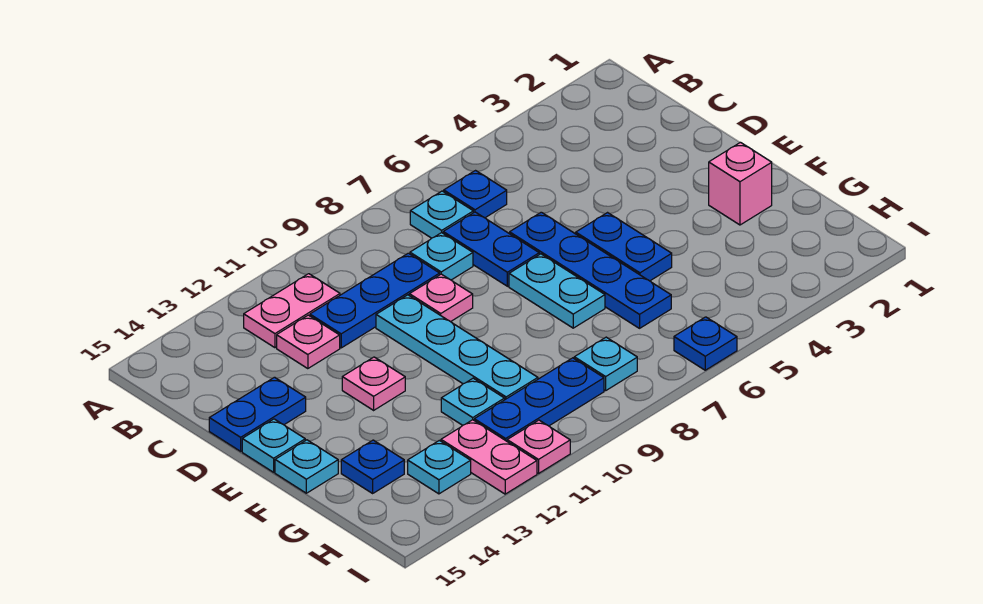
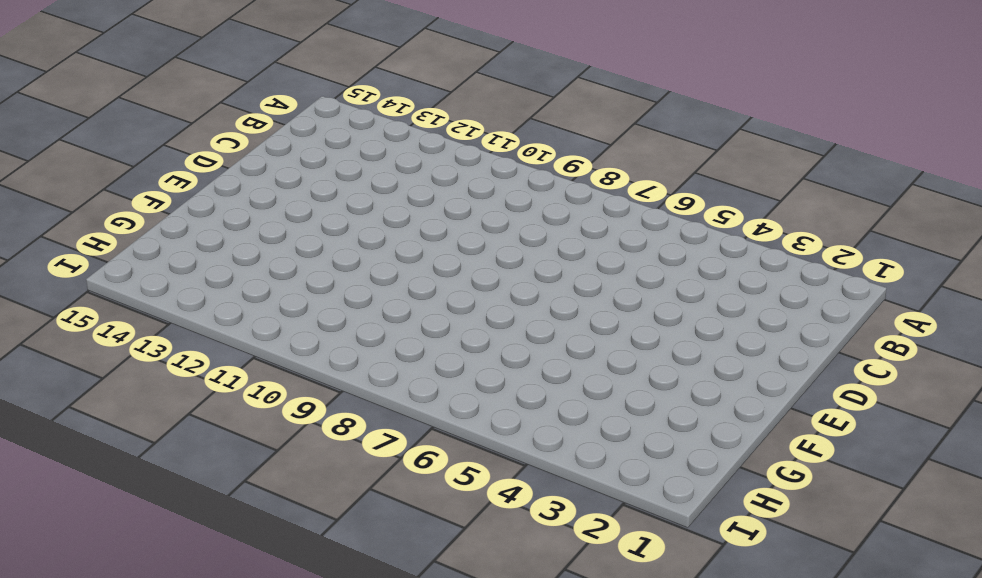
none -> blue plate B6 level 1
none -> cyan plate B7 level 1
none -> pink plate B11:B12 level 1

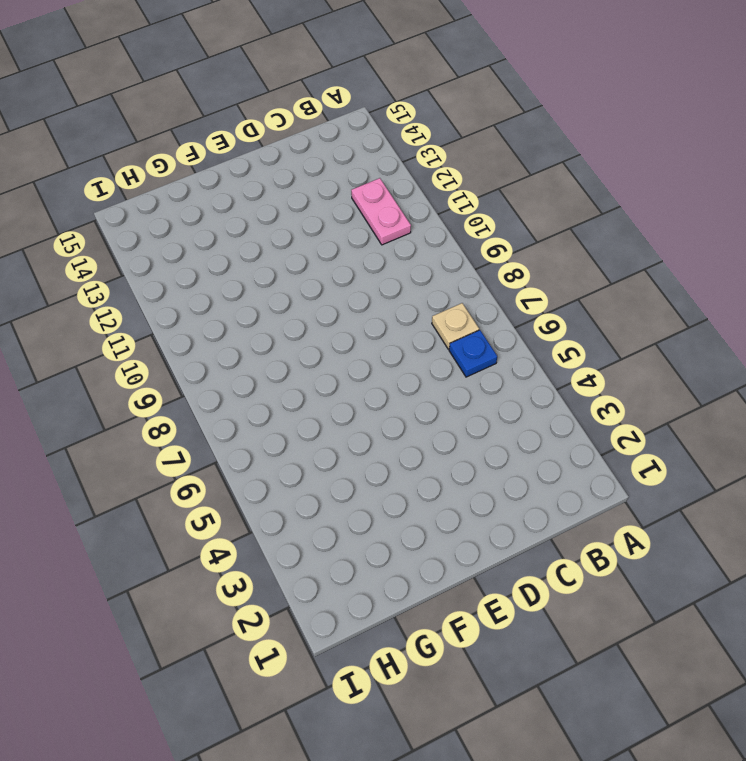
tan plate B7 level 1 -> cyan plate B7 level 1
none -> blue plate C7:D7 level 1
none -> cyan plate C8 level 1
none -> blue plate C9:C11 level 1

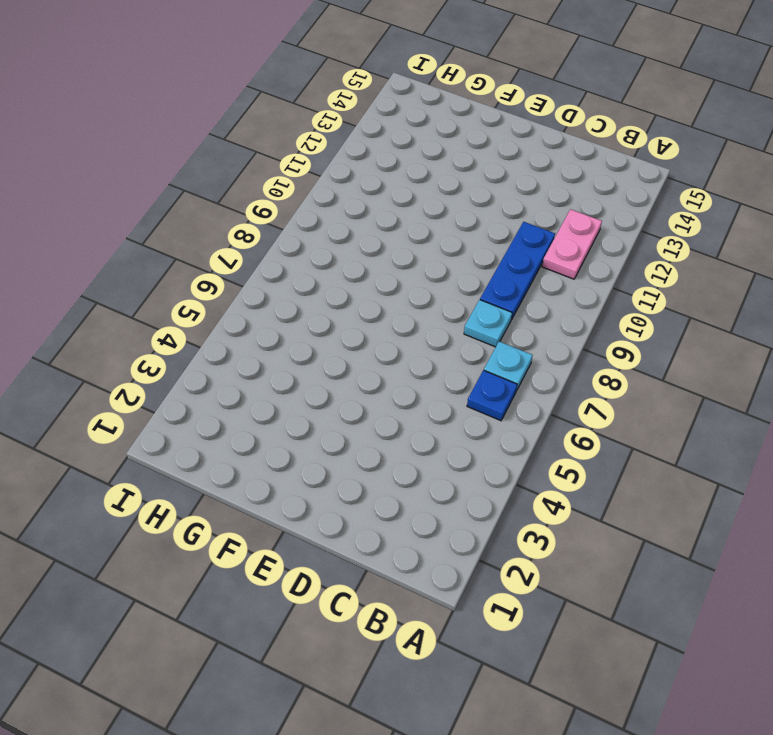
none -> blue plate C7:D7 level 1
none -> pink plate C12 level 1
none -> blue plate D6:G6 level 1

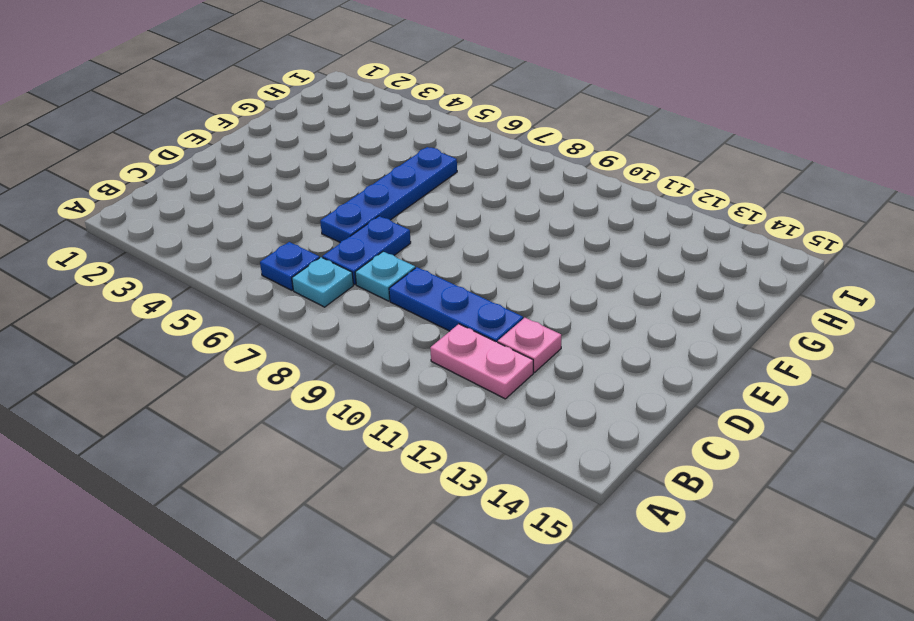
none -> pink plate D9 level 1
none -> cyan plate D10:G10 level 1
none -> blue plate D14:D15 level 1

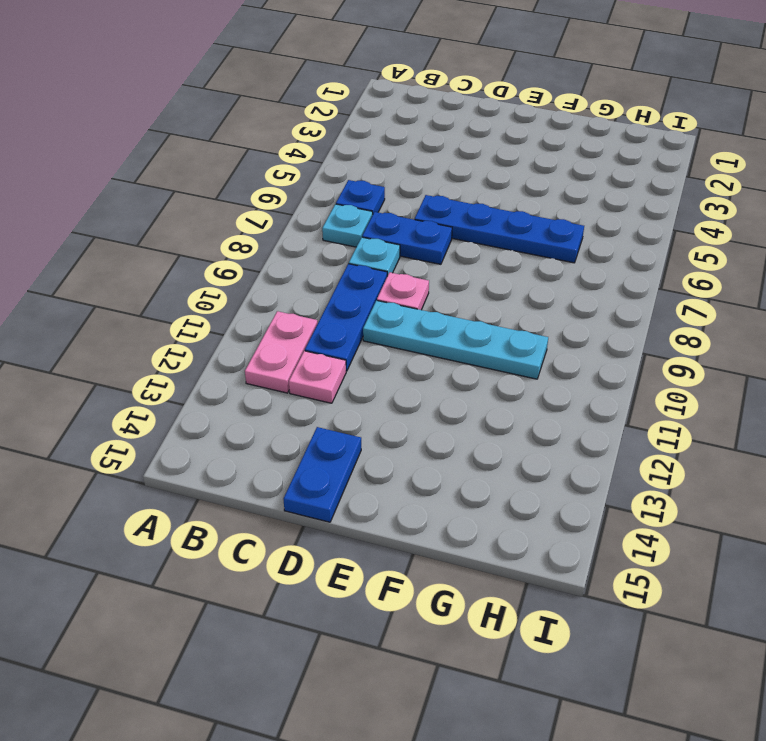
none -> blue plate E5:F5 level 1
none -> cyan plate E7:F7 level 1
none -> pink plate E12 level 1

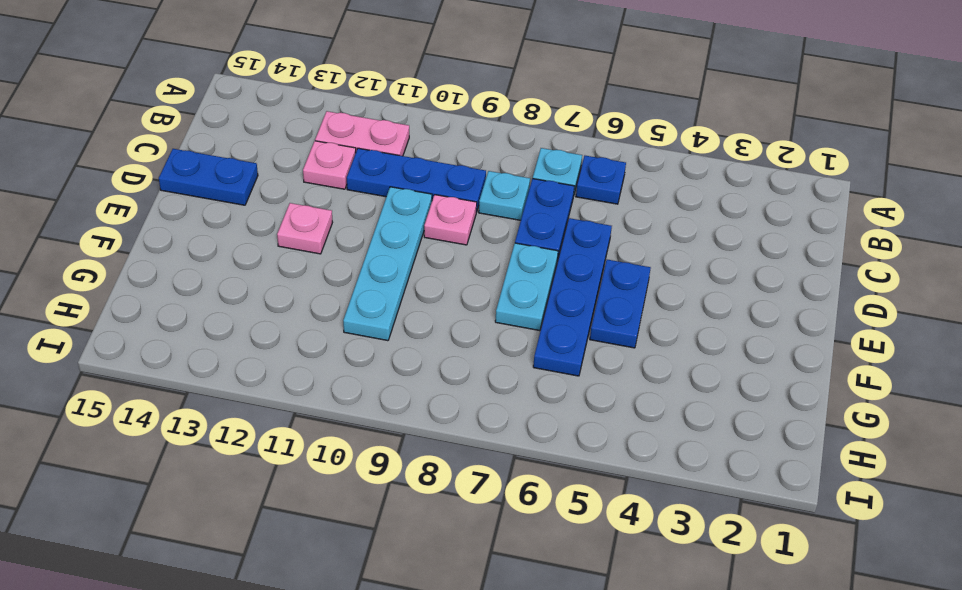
none -> cyan plate E15 level 1
none -> pink brick F2 level 1
none -> cyan plate F15 level 1

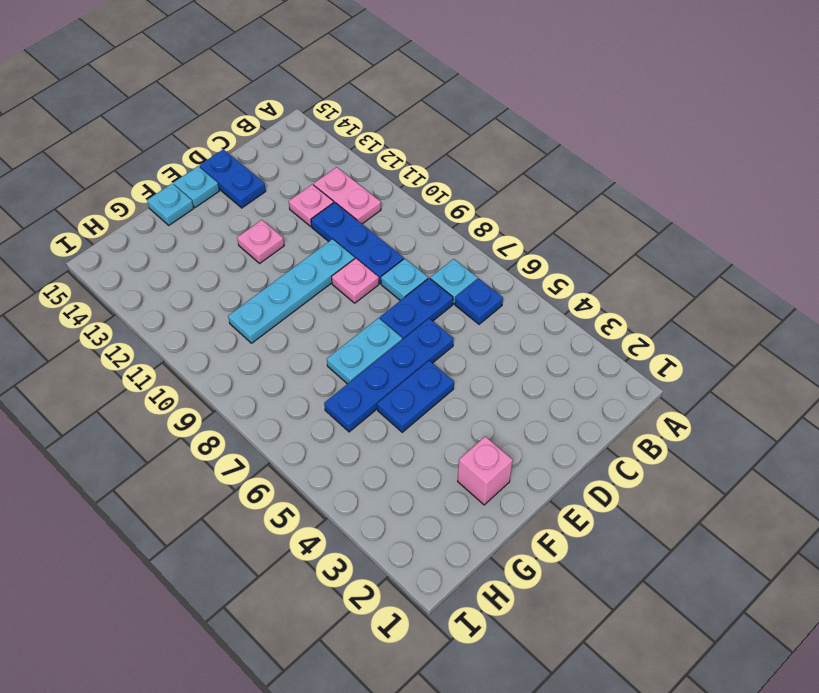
none -> cyan plate G11 level 1
none -> blue plate G14 level 1
none -> cyan plate H8 level 1

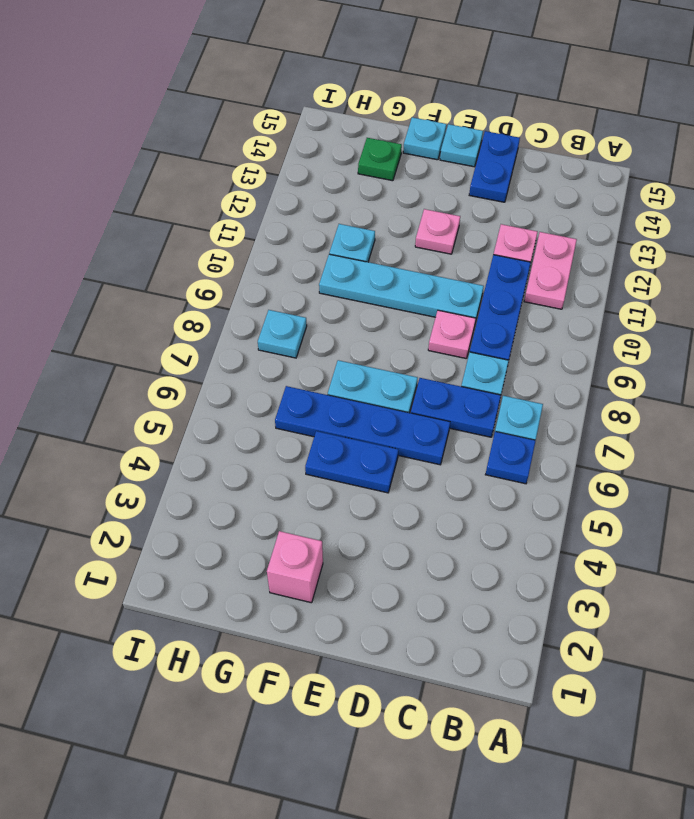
green plate G14 level 1 -> blue plate G14 level 1
none -> blue plate H9:H11 level 1
none -> pink plate H12:I12 level 1
none -> cyan plate H13 level 1

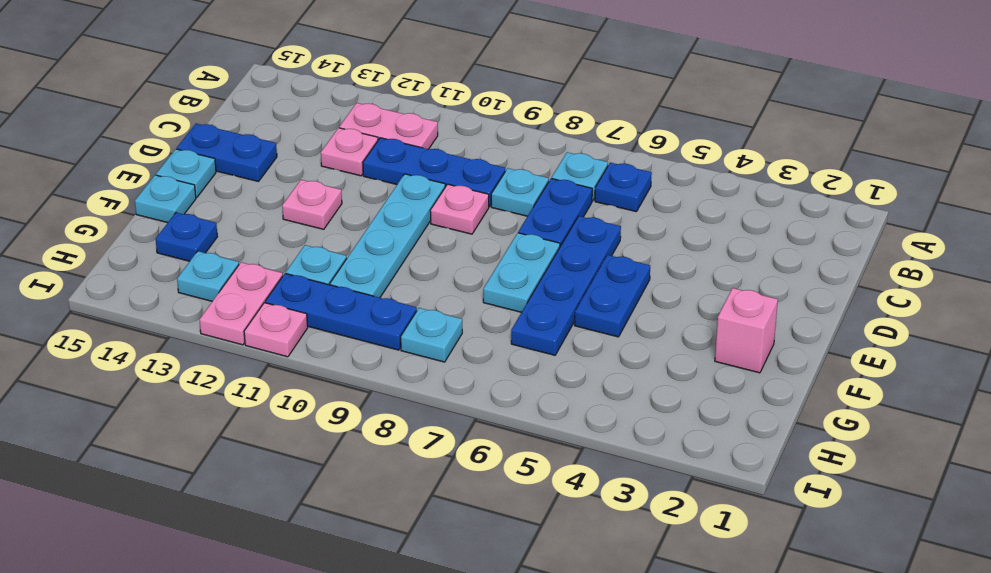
none -> blue plate I6 level 1

